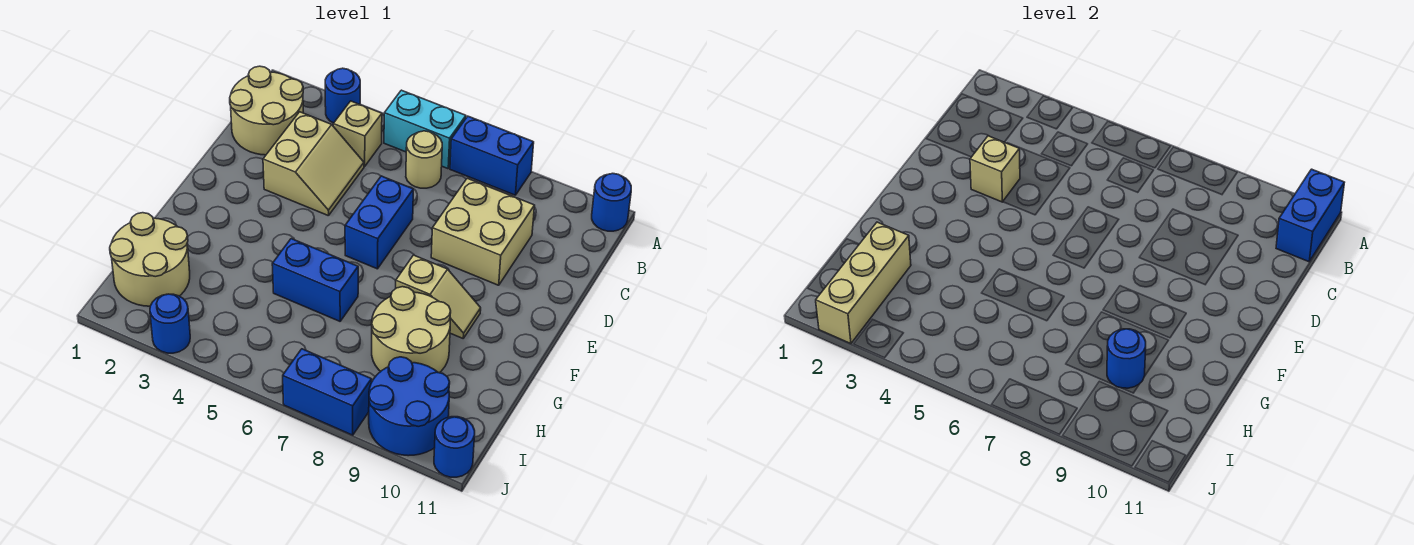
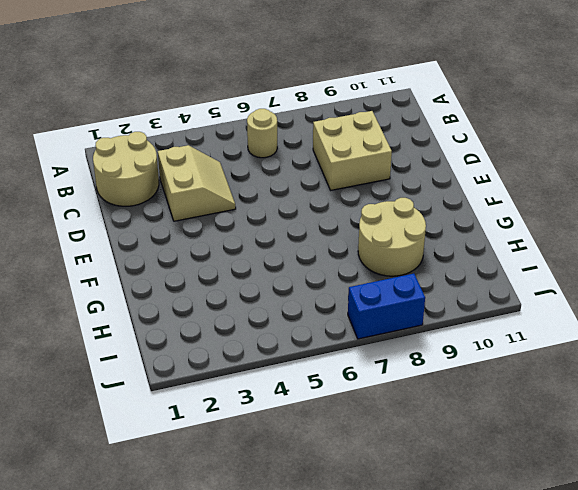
none -> blue round brick A3 level 1
none -> cyan brick A5:A6 level 1
none -> blue brick A7:A8 level 1

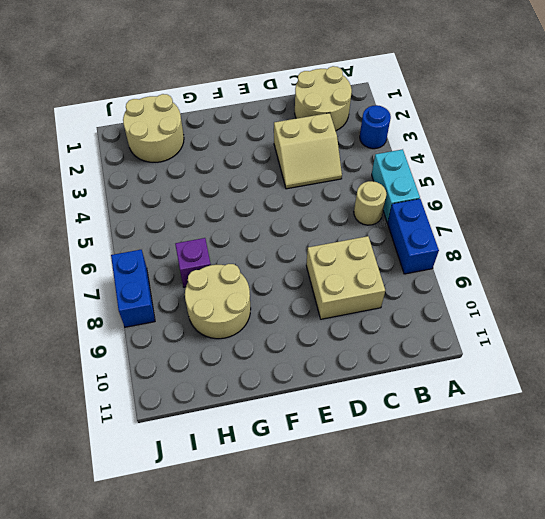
purple brick H7 level 1 -> none
none -> blue round brick A11 level 1
none -> tan brick B4 level 1
none -> blue brick D6:E6 level 1

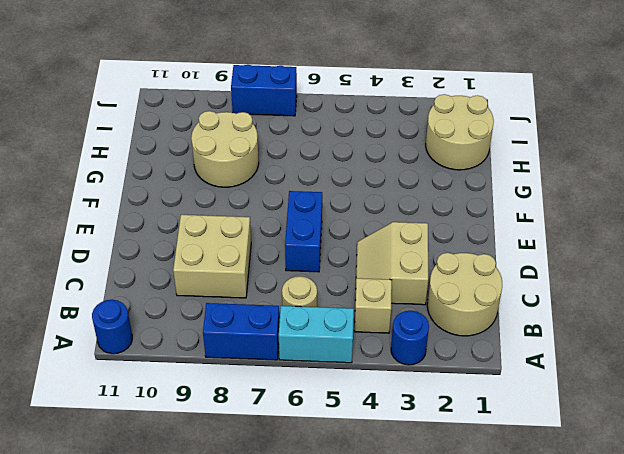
none -> tan slope F8:F9 level 1 top 8
none -> blue brick G5:G6 level 1
none -> blue round brick I9:J10 level 1

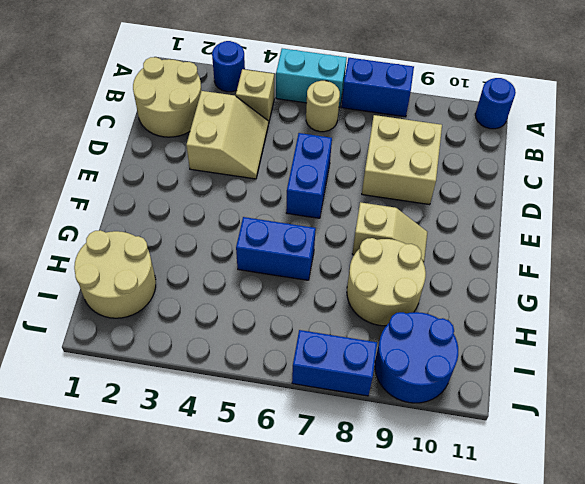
none -> blue round brick J3 level 1
none -> blue round brick J11 level 1
none -> blue brick A11:B11 level 2

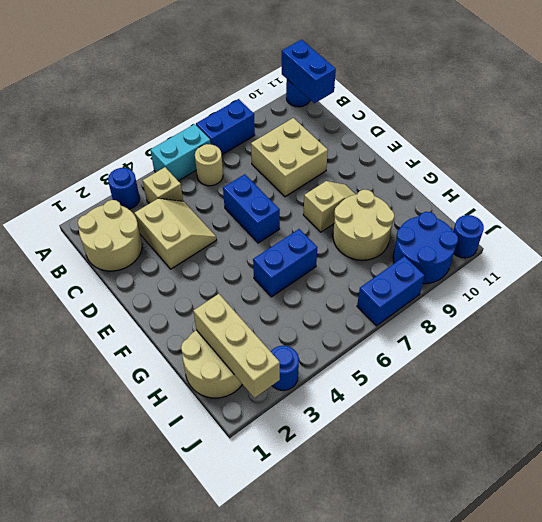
none -> tan brick D3 level 2
none -> blue round brick H9 level 2

